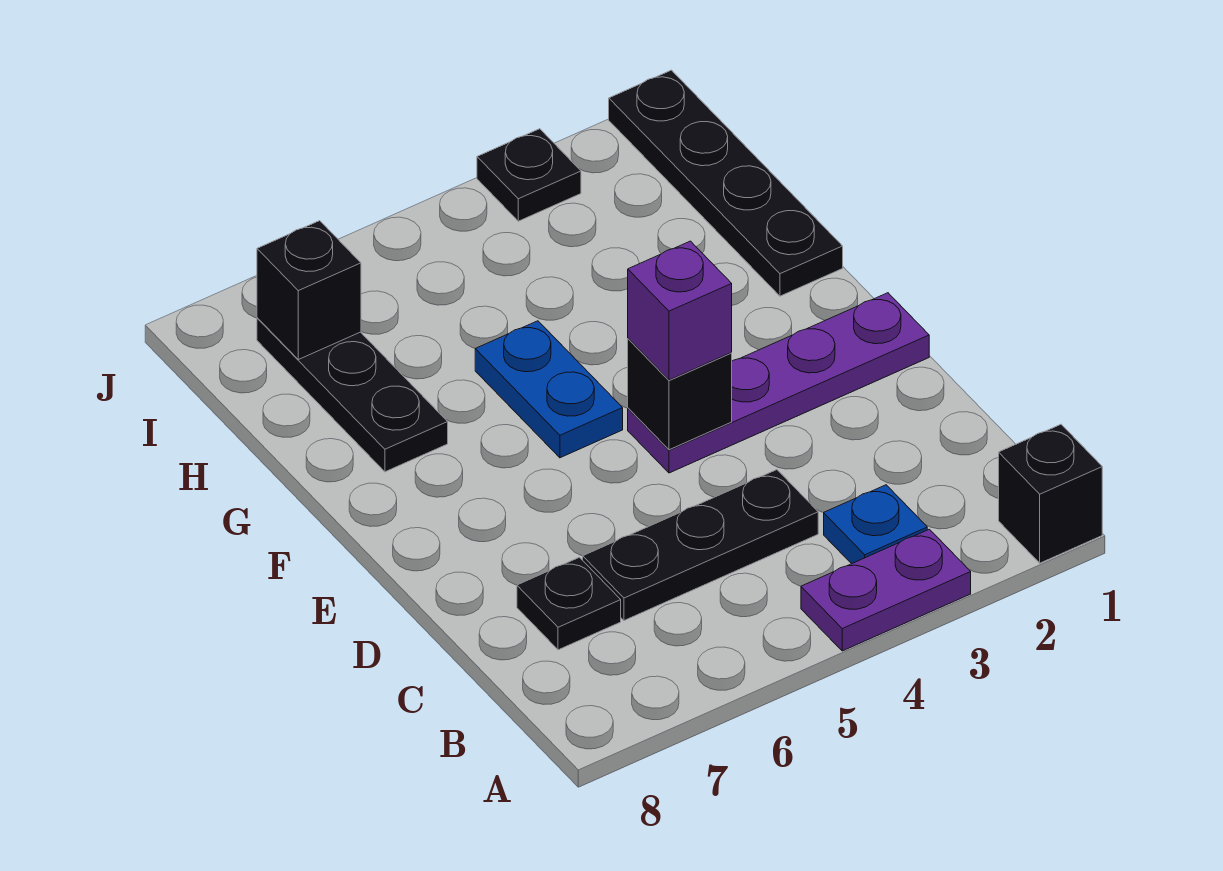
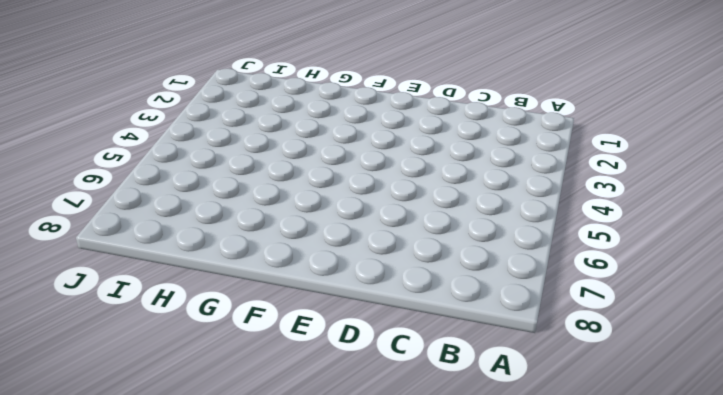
none -> black brick A1 level 1
none -> purple plate A3:A4 level 1
none -> blue plate B3 level 1

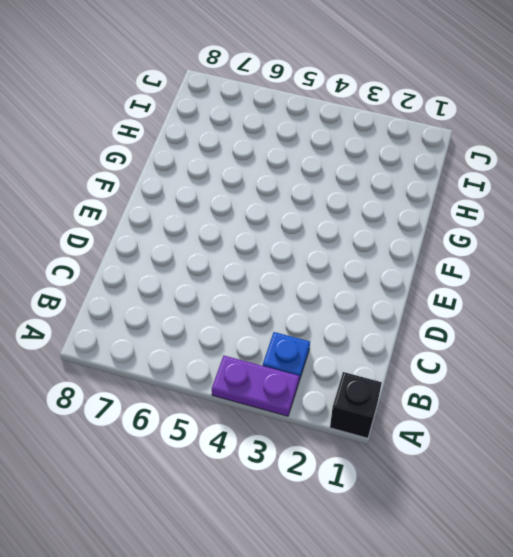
none -> black plate C4:C6 level 1
none -> black plate C7 level 1
none -> purple plate E1:E4 level 1

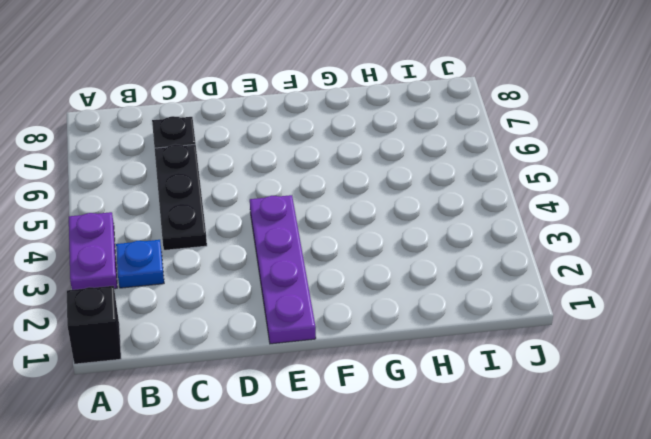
none -> blue plate F5:G5 level 1
none -> black plate G1:J1 level 1
none -> black plate G7:I7 level 1

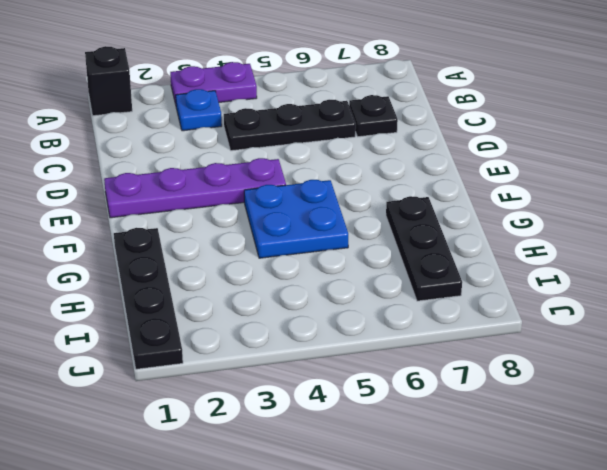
blue plate F4:G5 level 1 -> blue plate F5:G5 level 1
none -> black plate J3 level 1
none -> black brick E4 level 2
none -> black brick I7 level 2

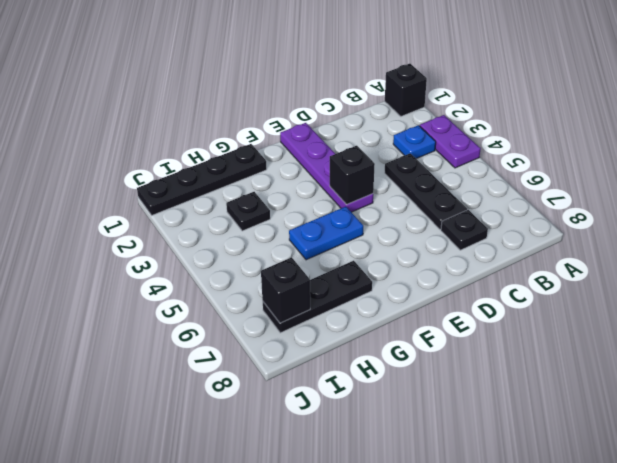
black plate H3 level 1 -> black plate J3 level 1
none -> purple brick E4 level 3

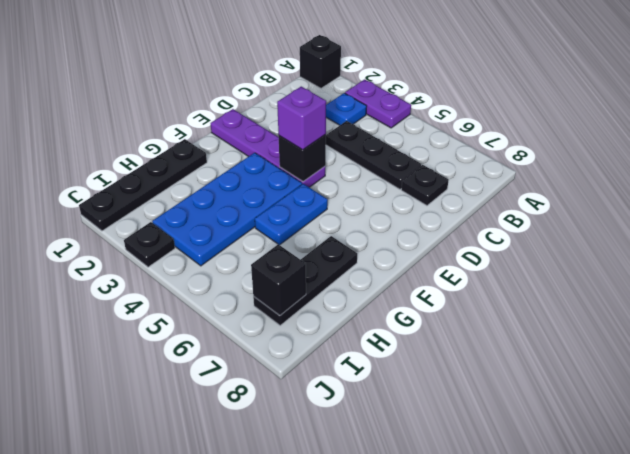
blue plate F3:I4 level 1 -> none

